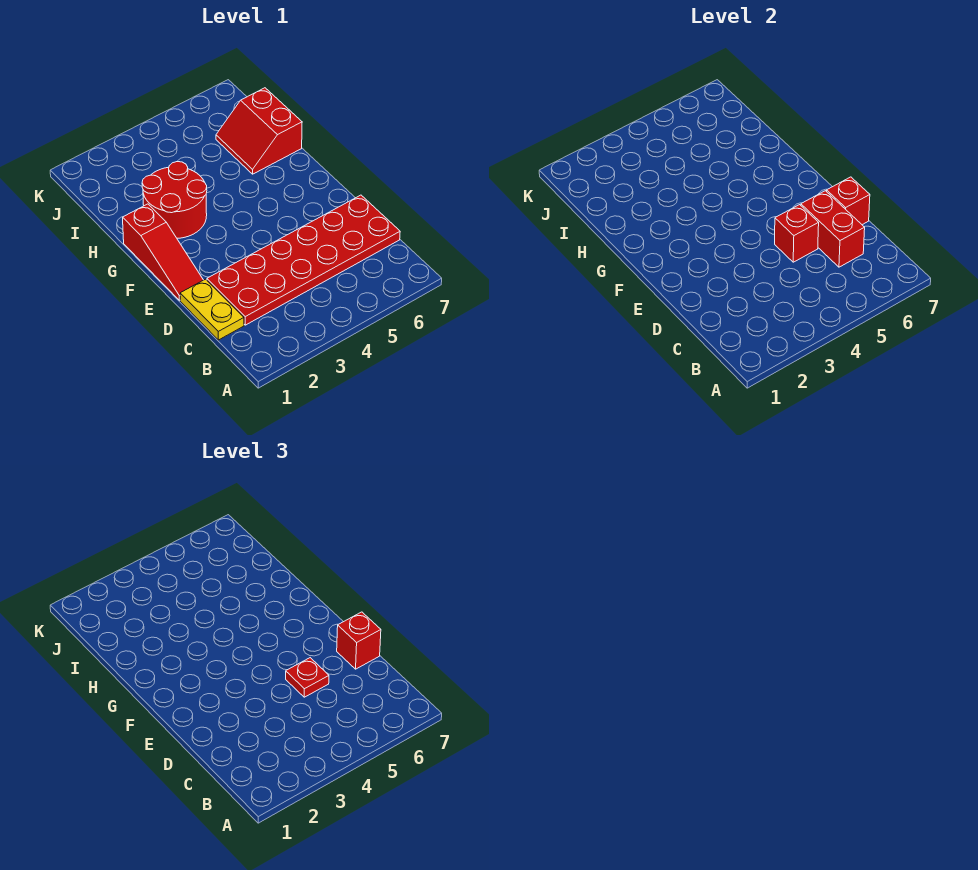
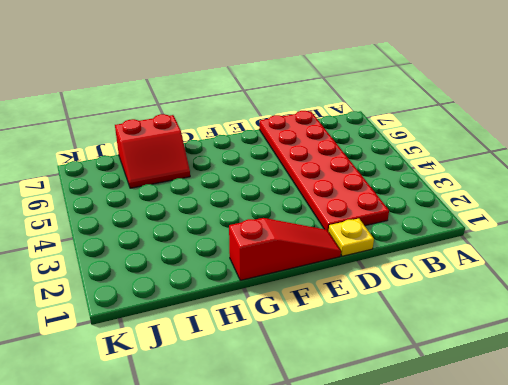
yellow plate D1 level 1 -> yellow plate C1:D1 level 1
none -> red round brick G2:H3 level 1
none -> red brick C6:D6 level 2

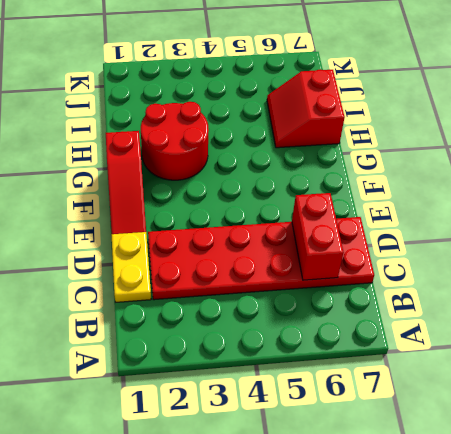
none -> red brick D5 level 2
none -> red brick D7 level 2

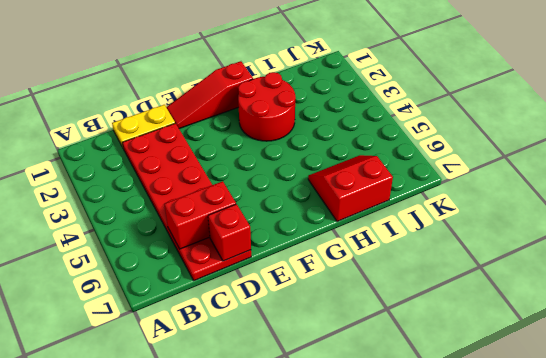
none -> red brick D5 level 2
none -> red plate D5 level 3

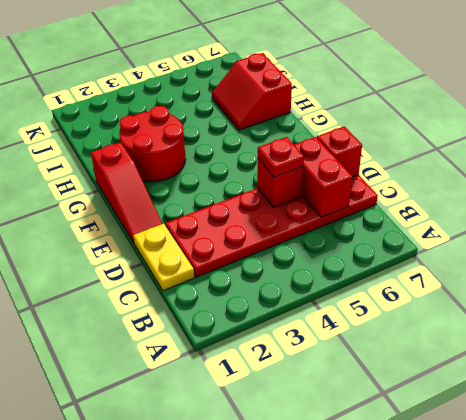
none -> red brick D7 level 3

